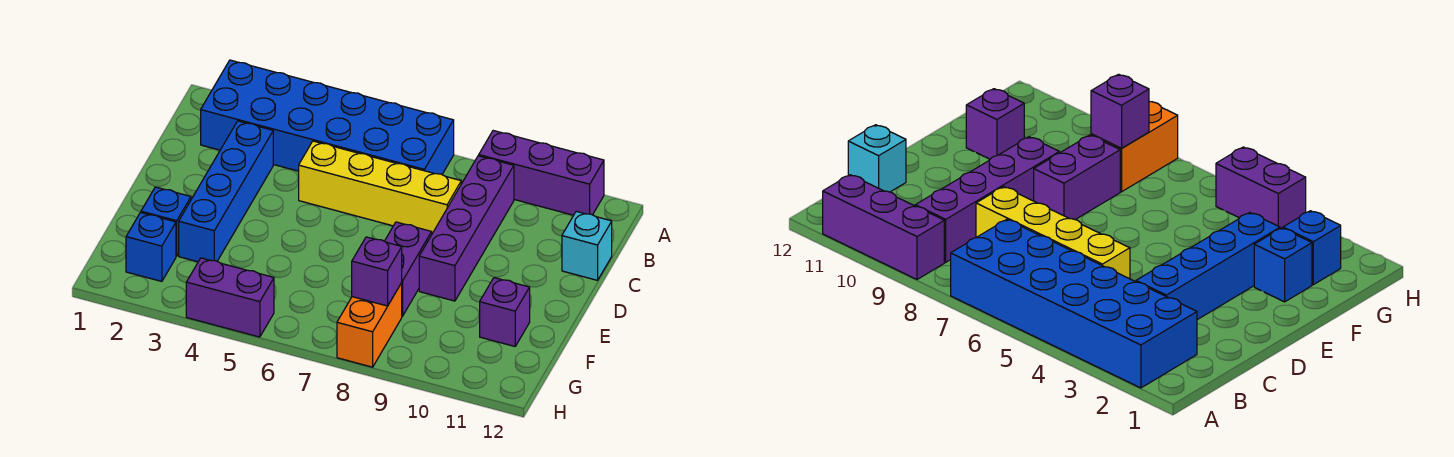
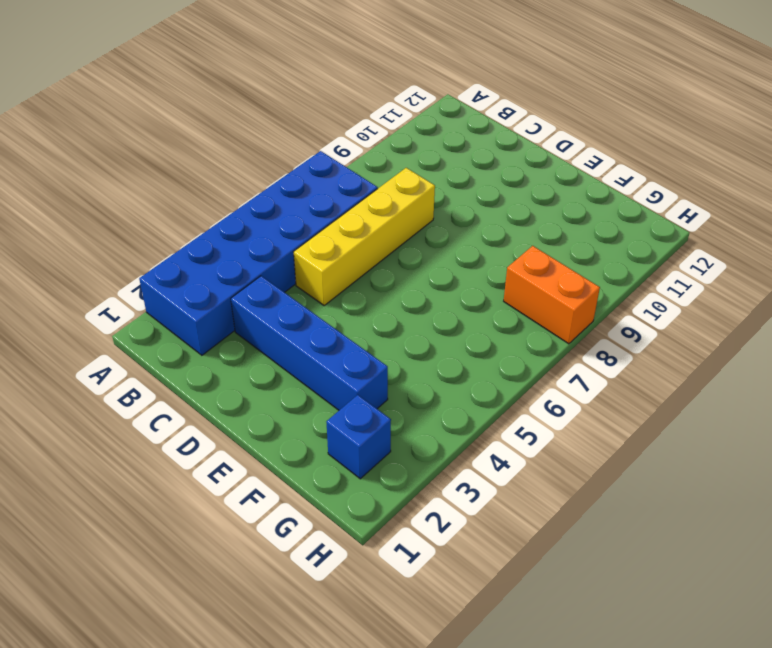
none -> purple brick A9:A11 level 1
none -> purple brick B9:E9 level 1
none -> cyan brick C12 level 1

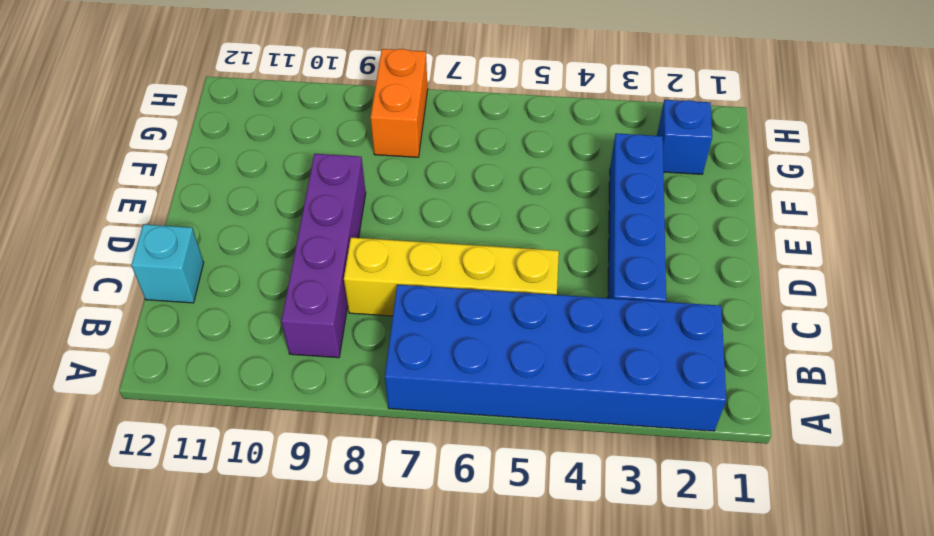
none -> purple brick A9:A11 level 1
none -> purple brick E8:F8 level 1
none -> blue brick F2 level 1

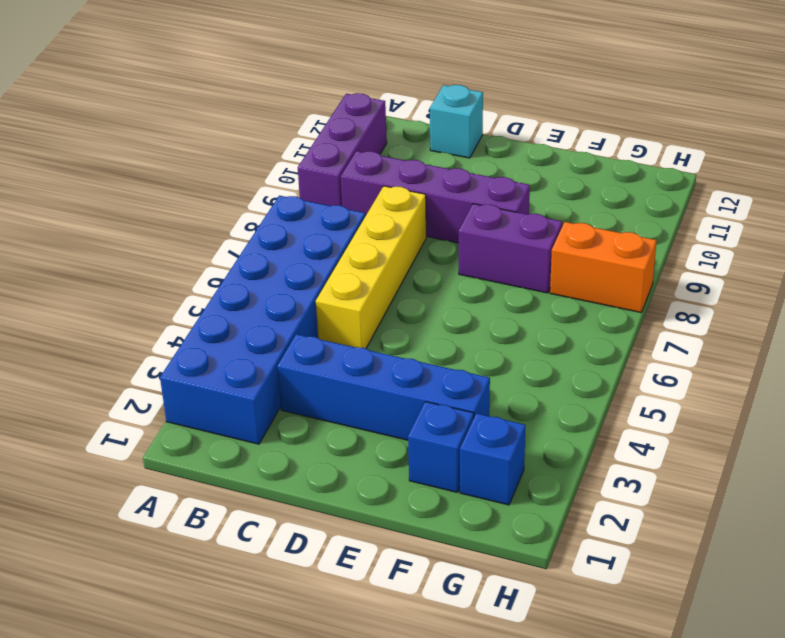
none -> purple brick F11 level 1
none -> purple brick H4:H5 level 1
none -> purple brick G8 level 2

